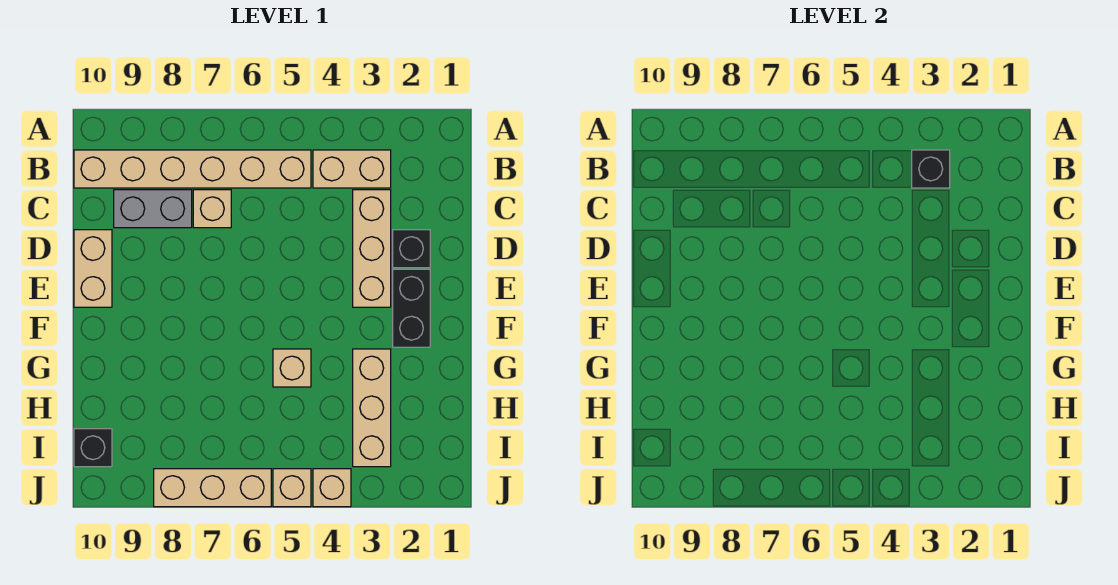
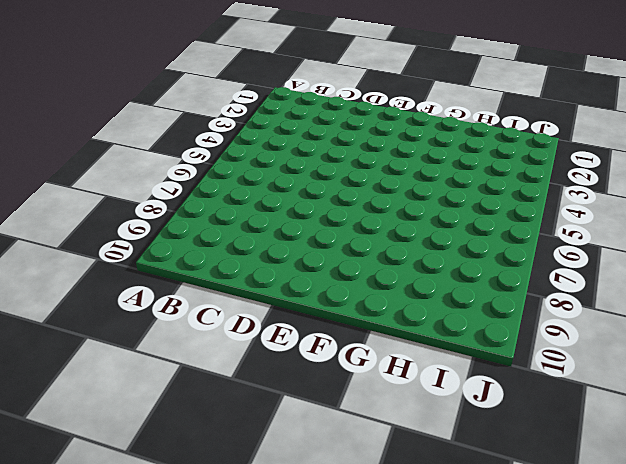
none -> tan brick B3:B4 level 1
none -> tan brick B5:B10 level 1
none -> tan brick C3:E3 level 1

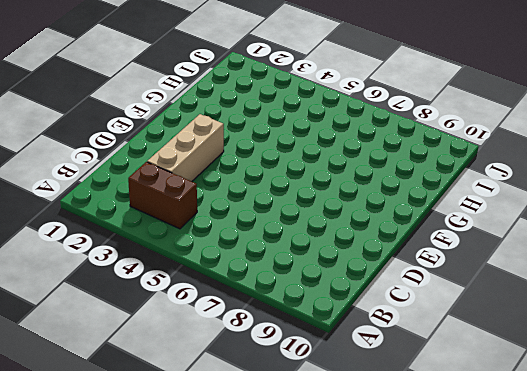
brown brick B3:B4 level 1 -> tan brick B3:B4 level 1
none -> tan brick B5:B10 level 1
none -> tan brick C7 level 1
none -> grey brick C8:C9 level 1

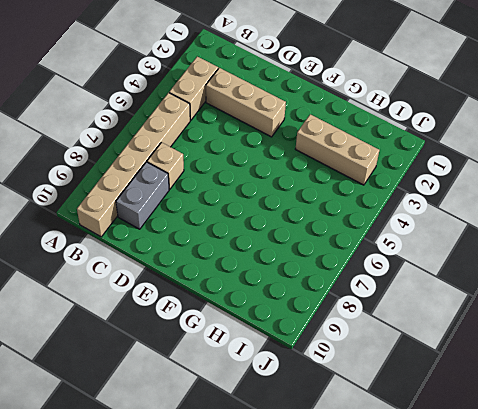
none -> black brick D2 level 1
none -> tan brick D10:E10 level 1
none -> black brick E2:F2 level 1

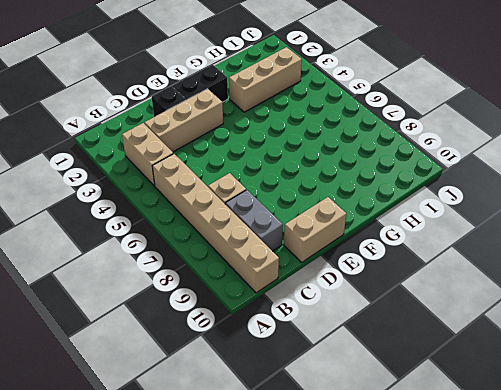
none -> tan brick G5 level 1
none -> black brick I10 level 1
none -> tan brick J4 level 1

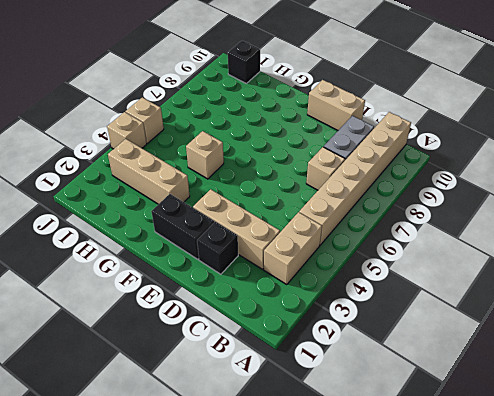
none -> tan brick J6:J8 level 1
none -> black brick B3 level 2

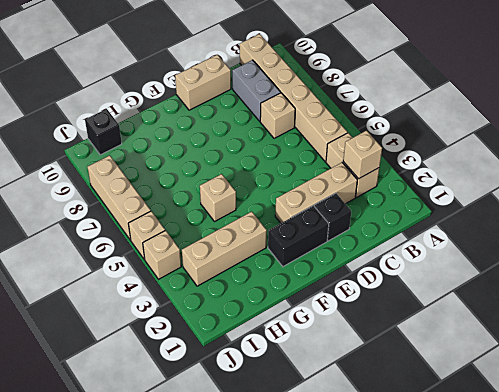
tan brick B3 level 2 -> black brick B3 level 2

